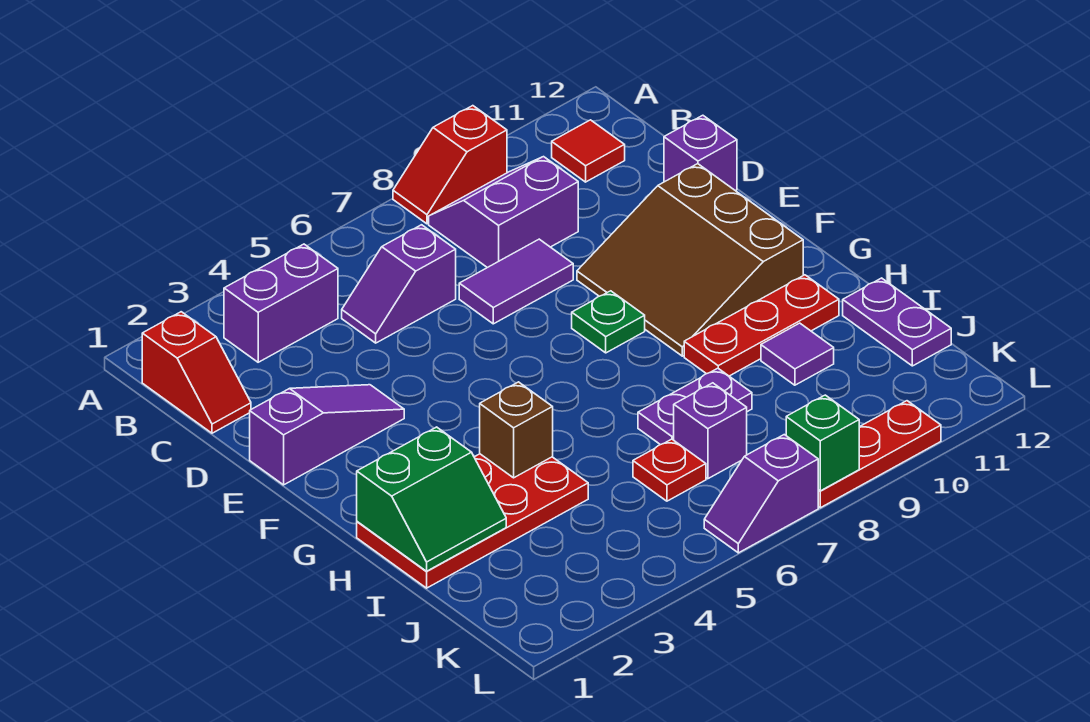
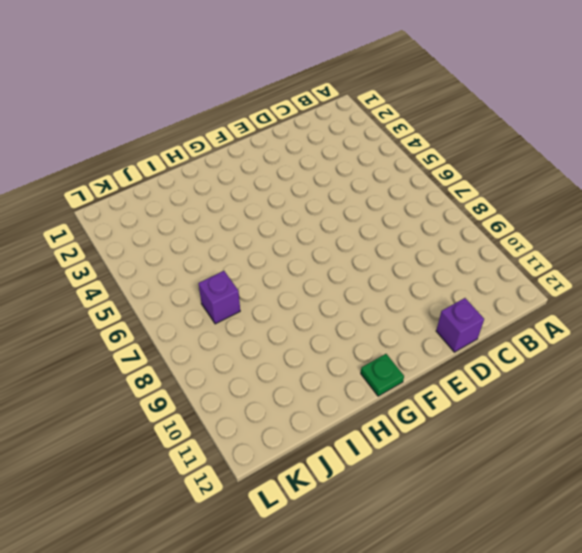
green plate G12 level 1 -> green plate F8 level 1
none -> red slope A8:A9 level 1 top 9
none -> red slope B1:C1 level 1 top B
none -> purple brick B3:B4 level 1

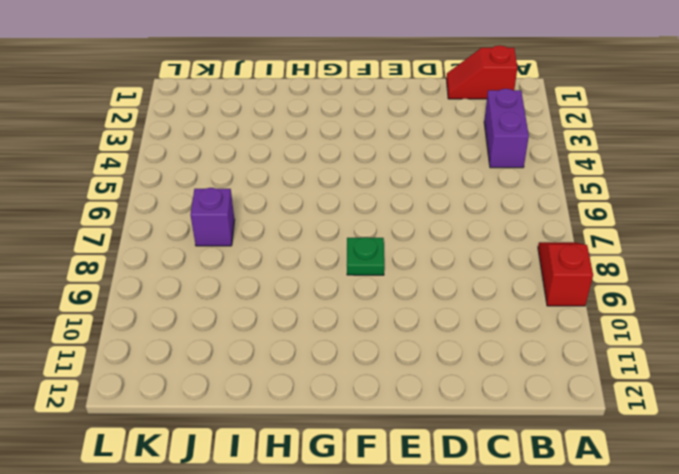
none -> purple slope B8:C9 level 1 top C
none -> red tile B11 level 1
none -> purple slope C5:C6 level 1 top 6

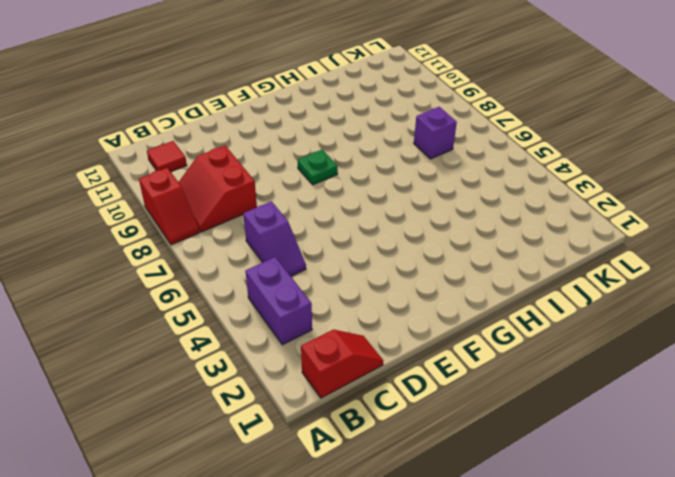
red slope B8:C9 level 1 top C -> purple slope B8:C9 level 1 top C
none -> purple tile D7:D8 level 1
none -> purple brick D12 level 1
none -> purple slope E1:E3 level 1 top 1

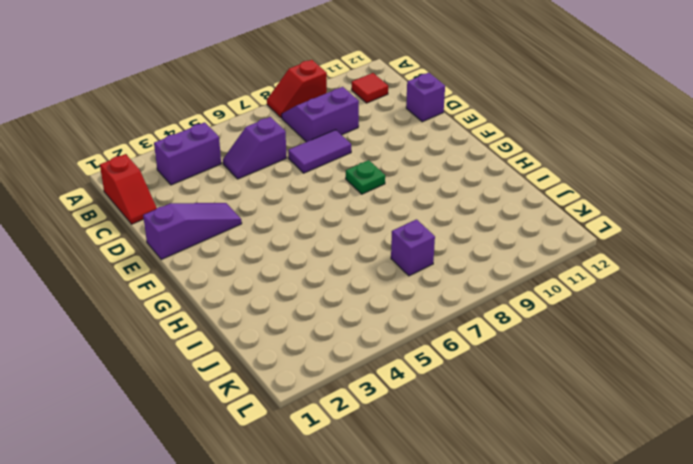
none -> brown slope E9:G11 level 1 top 11
none -> red plate H1:I4 level 1
none -> red plate H9:H11 level 1

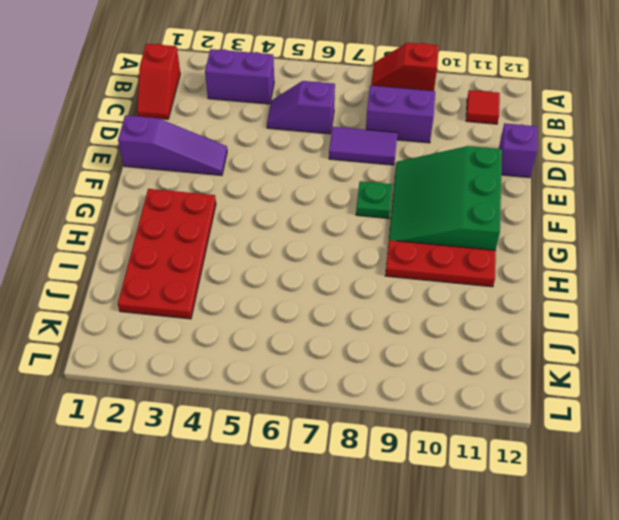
green slope E9:G11 level 1 top 11 -> brown slope E9:G11 level 1 top 11
red plate G2:J3 level 1 -> red plate H1:I4 level 1
none -> purple plate I7:I8 level 1
none -> purple tile I10 level 1
none -> purple plate I12:J12 level 1

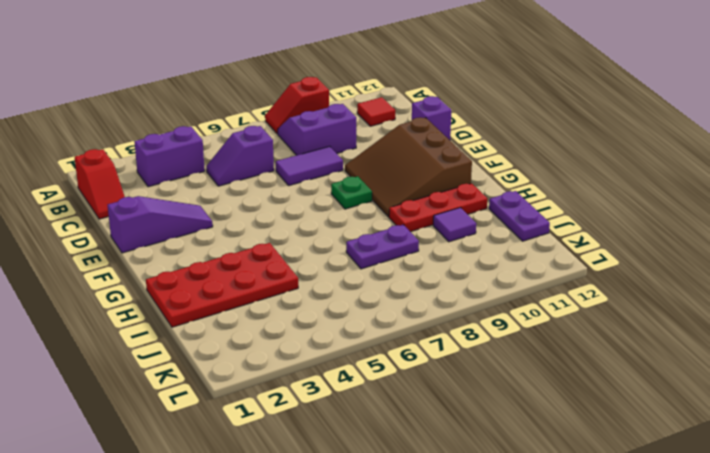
none -> red plate J6 level 1
none -> purple brick J7 level 1
none -> purple slope L6:L7 level 1 top 7

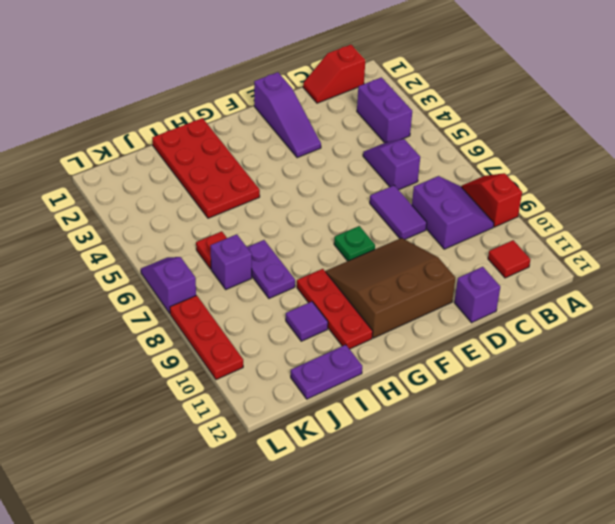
none -> green slope H1:I2 level 2 top H
none -> brown brick H4 level 2
none -> green brick L8 level 2

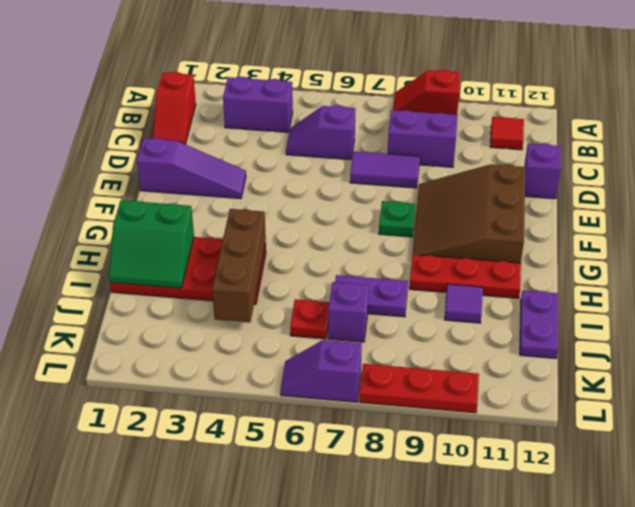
brown brick H4:J4 level 2 -> brown brick H4 level 2
none -> green brick L8 level 2

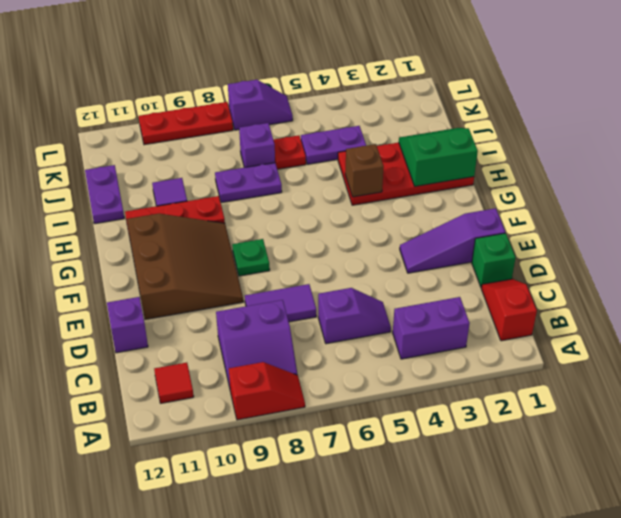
green brick D1 level 1 -> green brick L8 level 2
purple plate J4:J5 level 1 -> none

